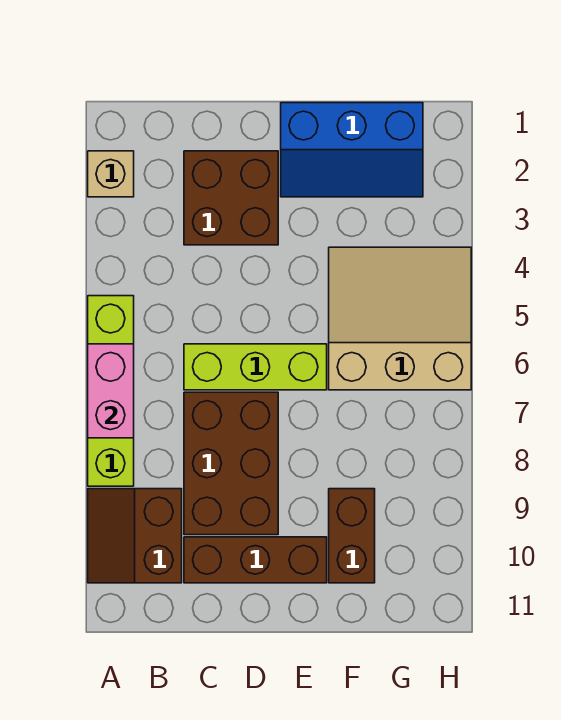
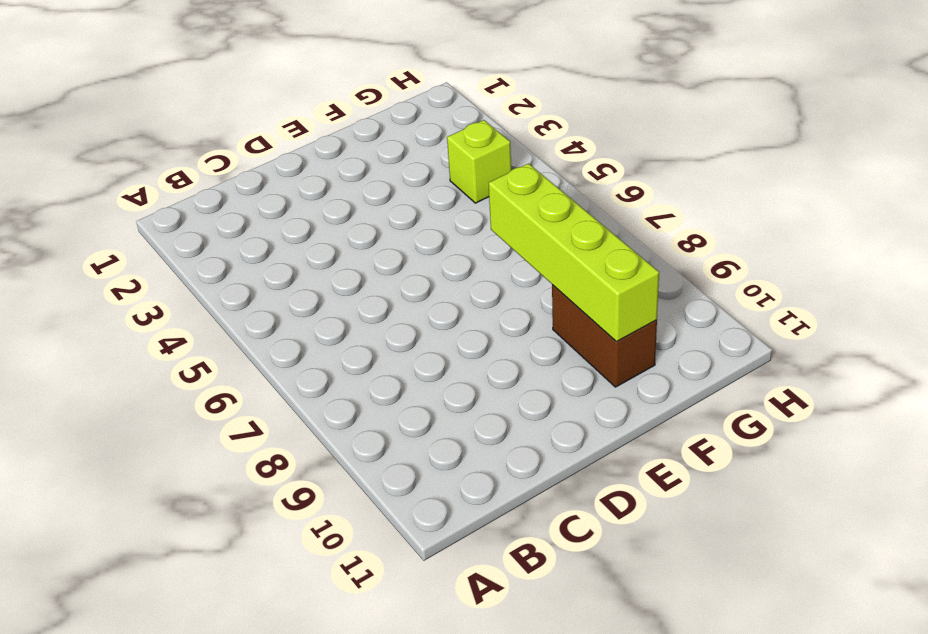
lime brick F7:F10 level 2 -> lime brick A5:A8 level 1
lime brick G4 level 1 -> tan slope F4:H6 level 1 top 6
none -> tan brick A2 level 1
none -> brown slope A9:B10 level 1 top B

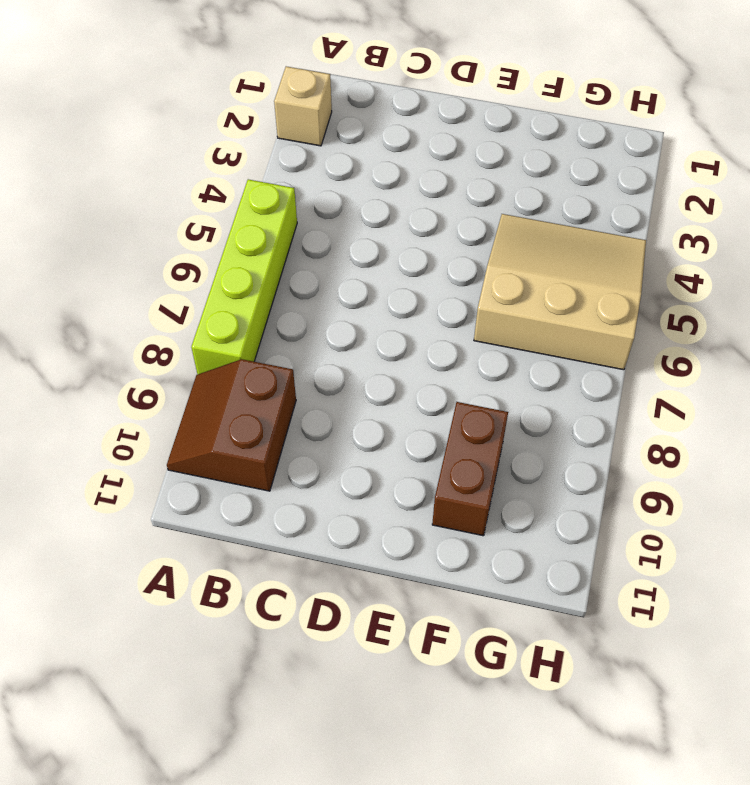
none -> brown brick C2:D3 level 1
none -> lime brick C6:E6 level 1

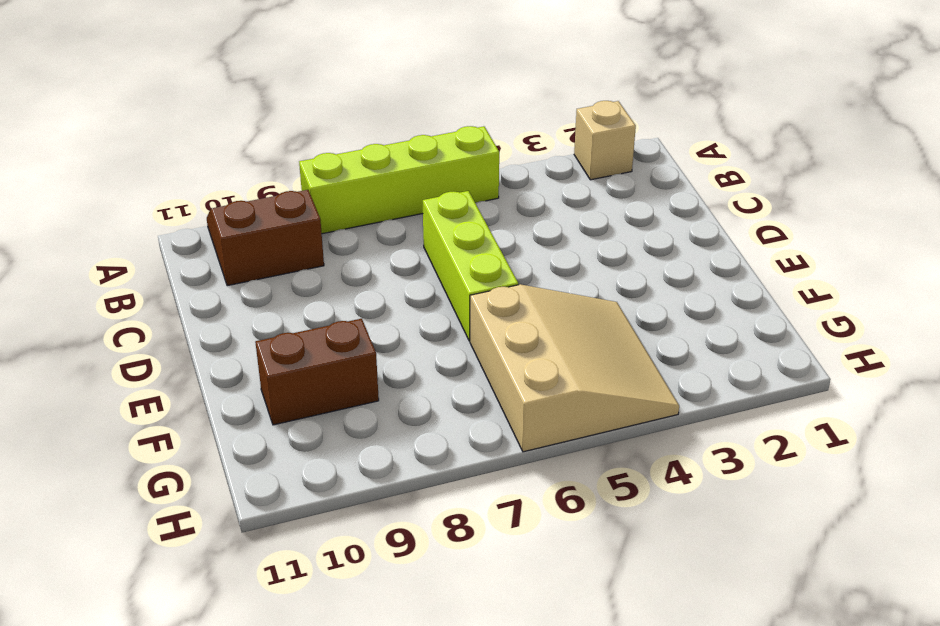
none -> brown brick C2:D3 level 1
none -> brown brick C7:D9 level 1

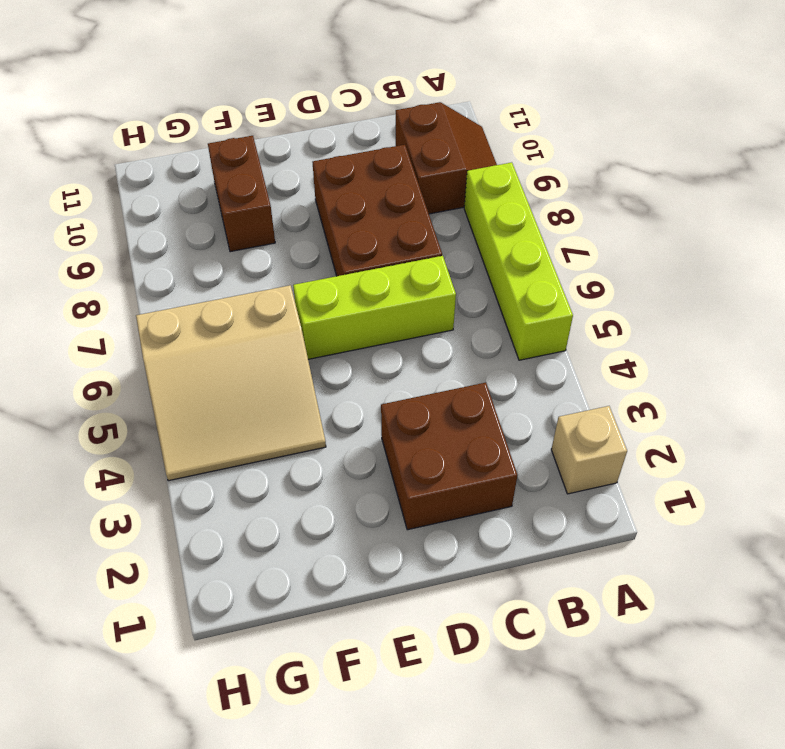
none -> brown brick C10:E10 level 1
none -> blue slope E1:G2 level 1 top 1

